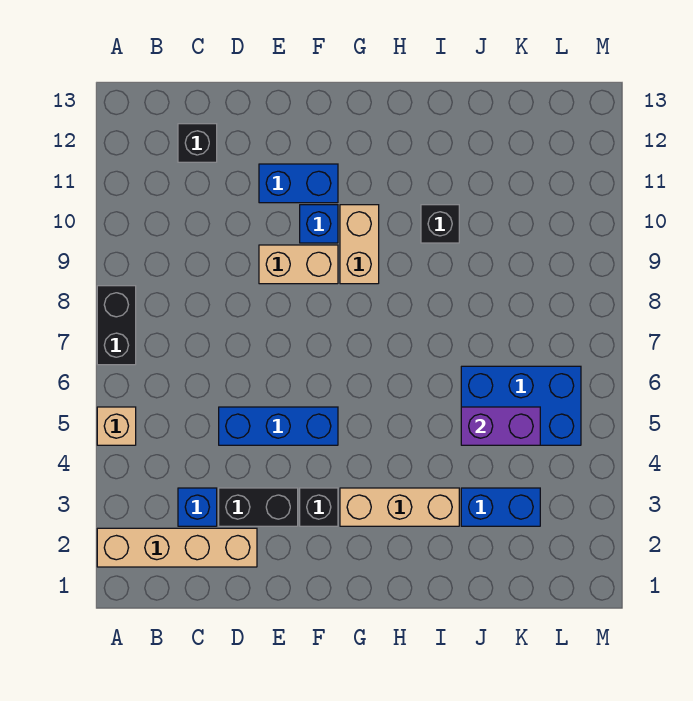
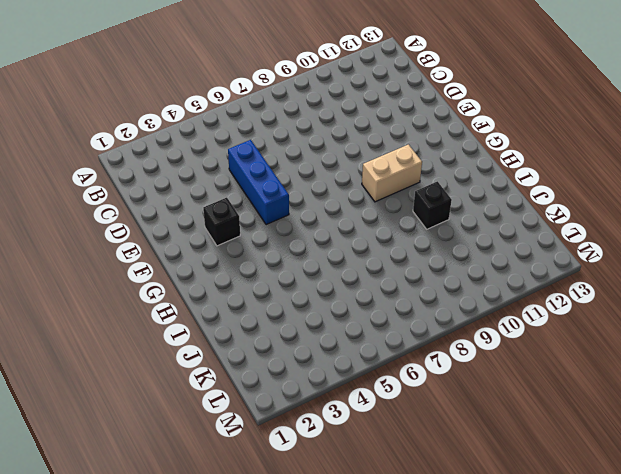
none -> tan brick A2:D2 level 1
none -> tan brick A5 level 1
none -> black brick A7:A8 level 1

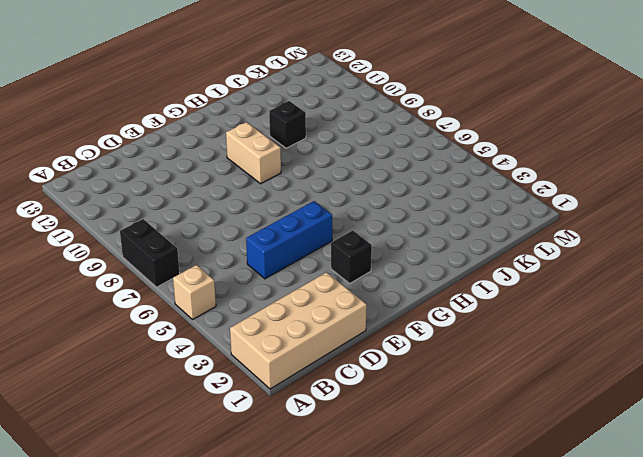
tan brick A1:D2 level 1 -> tan brick A2:D2 level 1
none -> blue brick C3 level 1
none -> black brick C12 level 1
none -> black brick D3:E3 level 1

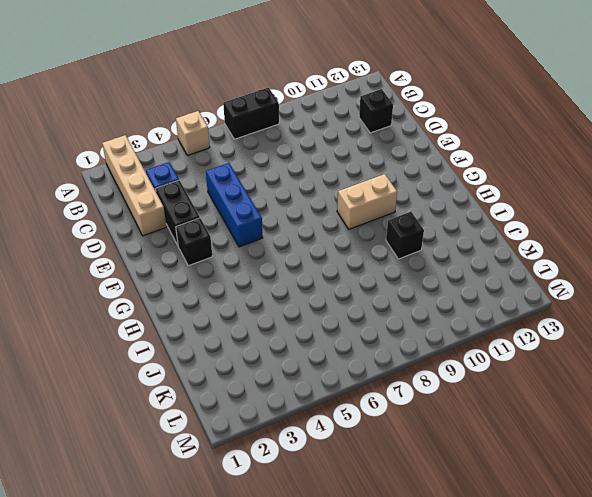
none -> tan brick E9:F9 level 1
none -> blue brick E11:F11 level 1
none -> blue brick F10 level 1

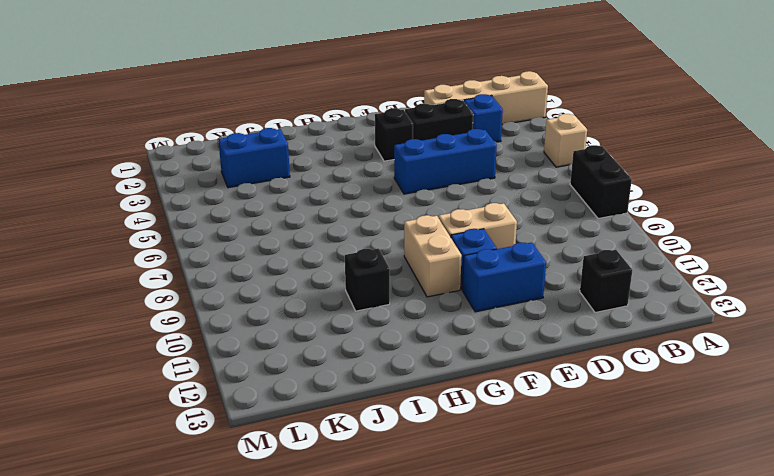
none -> tan brick G3:I3 level 1
none -> blue brick J5:L6 level 1
none -> purple brick J5:K5 level 2

